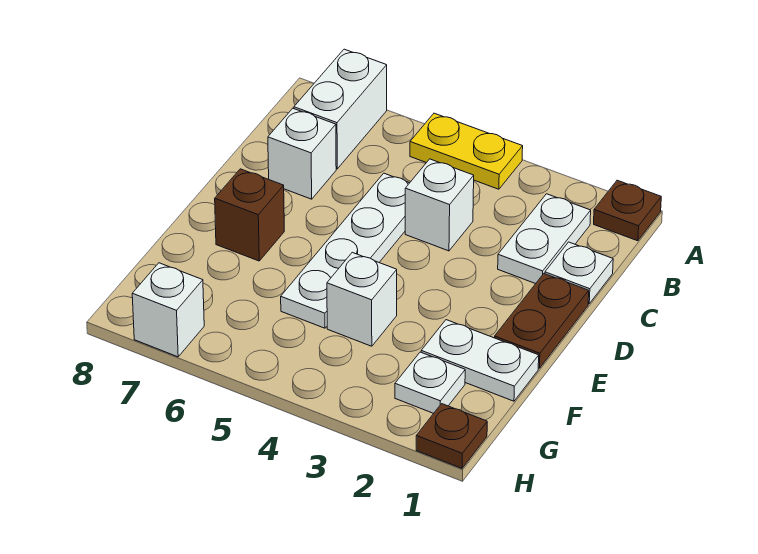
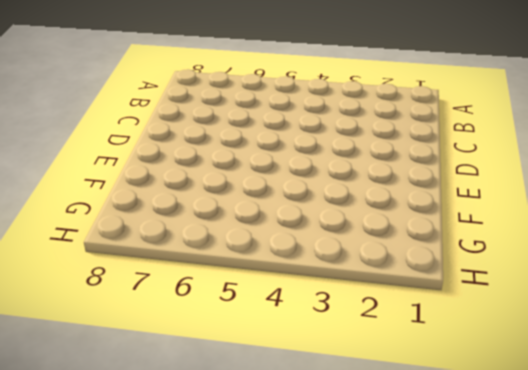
none -> brown plate A1 level 1
none -> yellow plate A4:A5 level 1
none -> white brick A7:B7 level 1

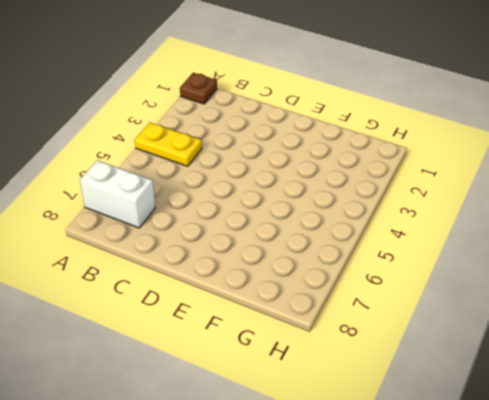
yellow plate A4:B4 level 1 -> yellow plate A4:A5 level 1
none -> white plate B2:C2 level 1
none -> white plate C1 level 1
none -> white brick C4 level 1

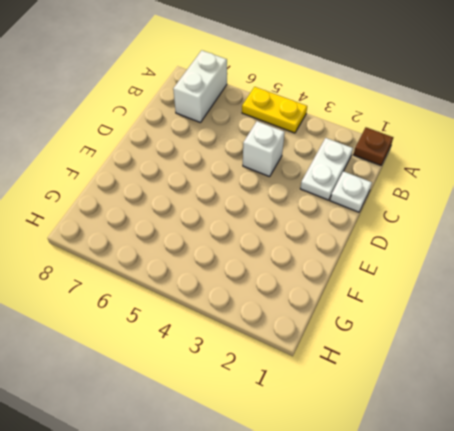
none -> white plate C5:F5 level 1
none -> white brick C7 level 1
none -> brown plate D1:E1 level 1

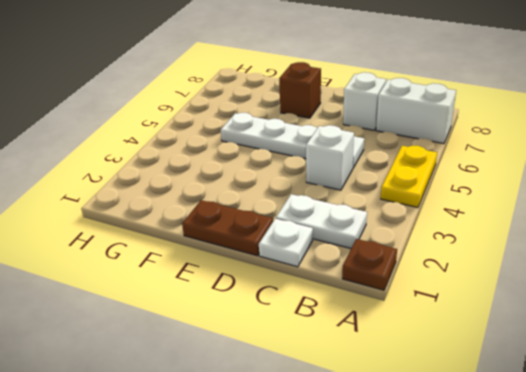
none -> white plate F1:F2 level 1
none -> white brick F4 level 1
none -> white plate G2 level 1

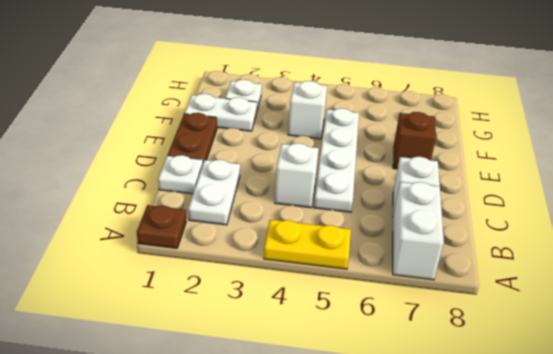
none -> brown plate H1 level 1
none -> white brick H7 level 1

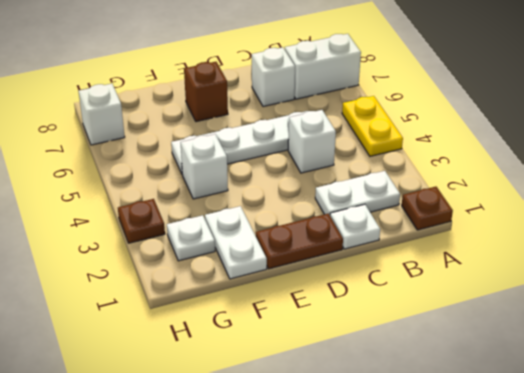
brown plate H3 level 1 -> brown plate H1 level 1

